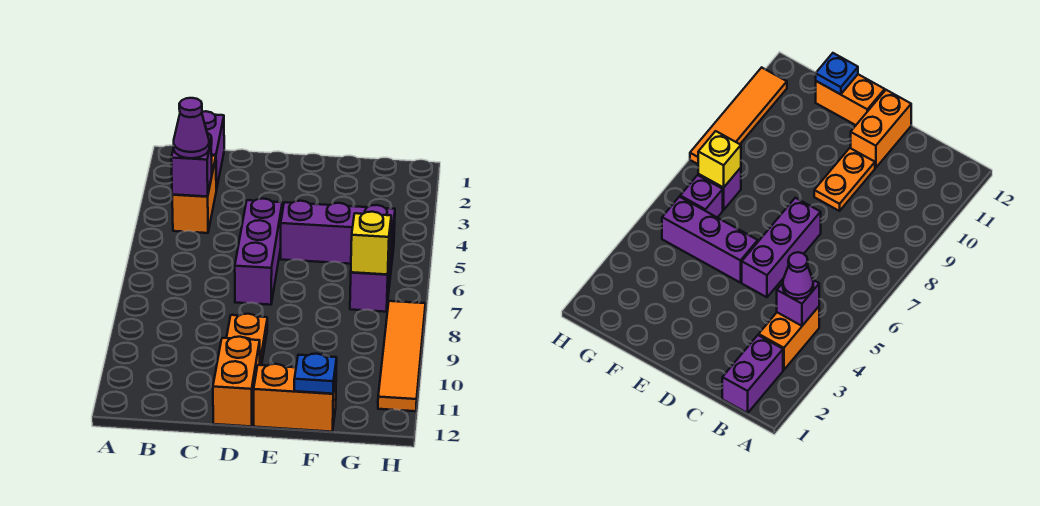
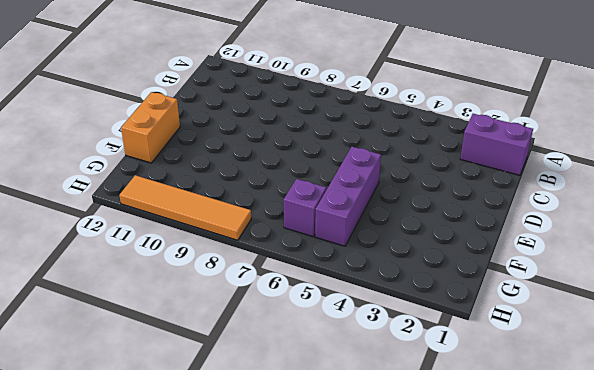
none -> orange brick B3:B4 level 1
none -> purple brick D5:D7 level 1
none -> orange plate D9:D10 level 1

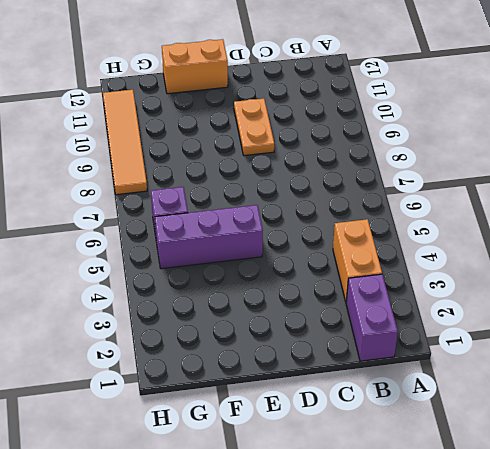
none -> purple brick D5:D7 level 1
none -> orange brick D11:D12 level 1
none -> purple brick G7 level 1

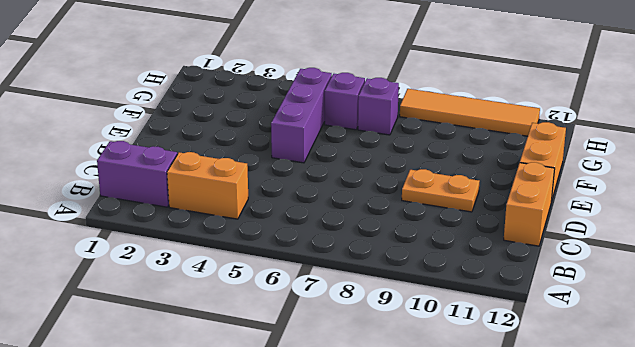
orange brick C12:D12 level 1 -> orange brick D11:D12 level 1
none -> purple brick D5:D7 level 1
none -> purple brick B4 level 2
none -> blue plate F12 level 2

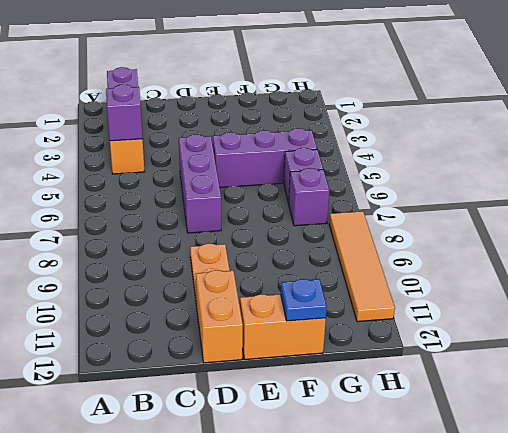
none -> yellow brick G7 level 2
none -> purple cone B4 level 3

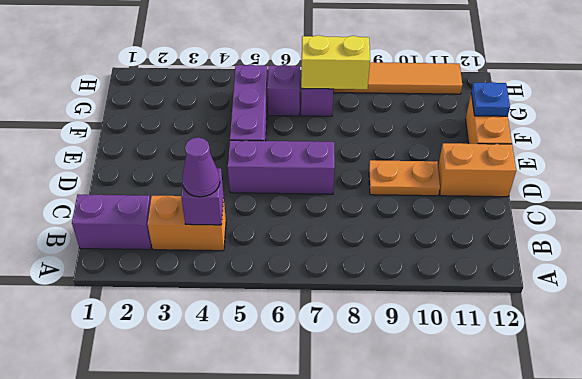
yellow brick G7:G8 level 2 -> yellow brick G7 level 2

